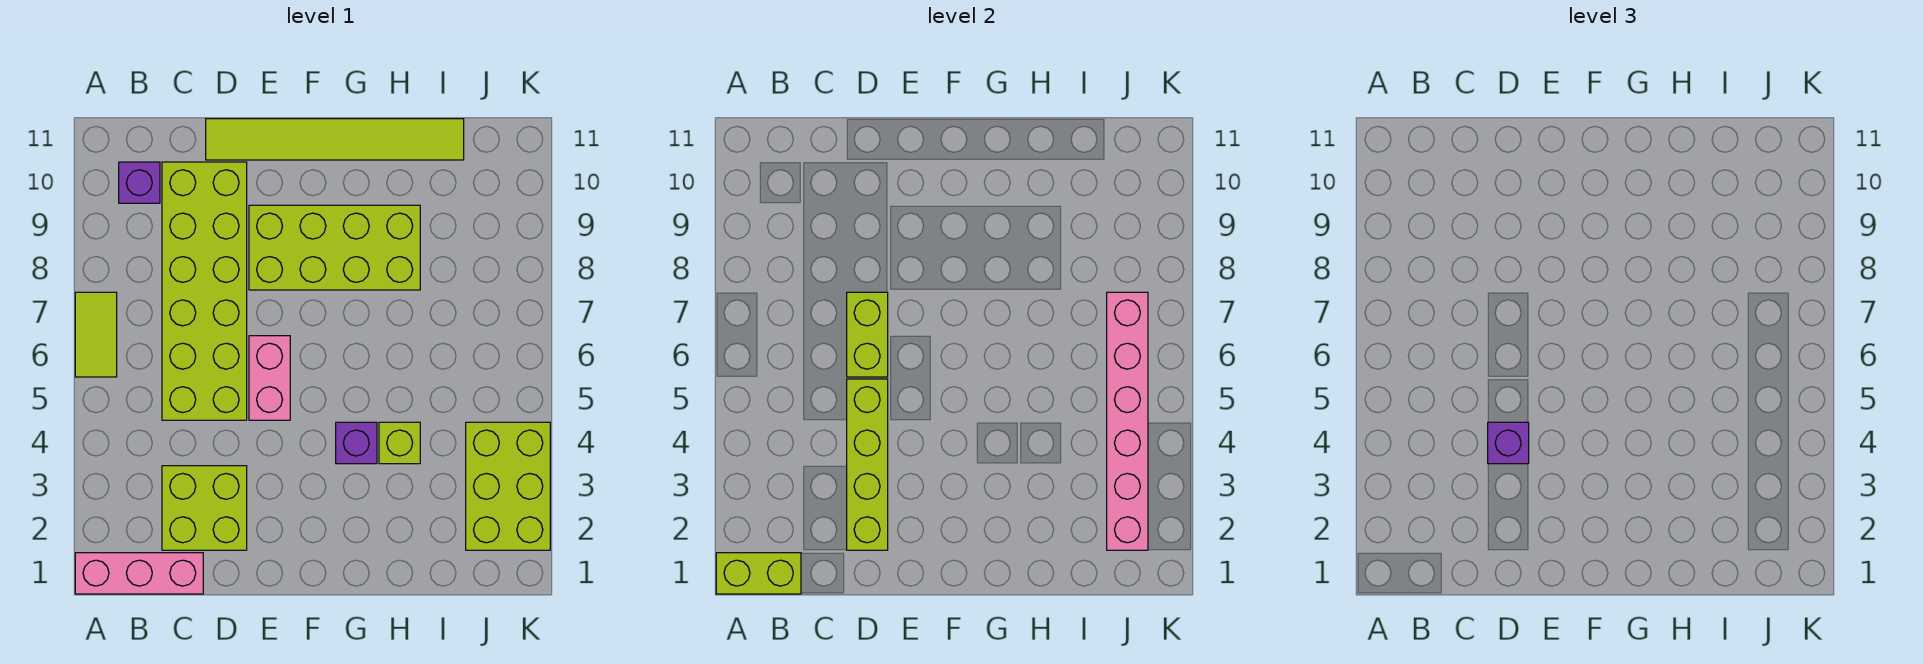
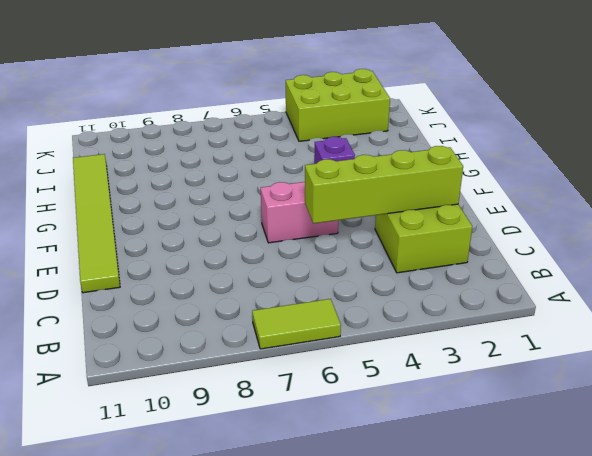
none -> pink brick A1:C1 level 1
none -> purple brick B10 level 1
none -> lime brick C5:D10 level 1

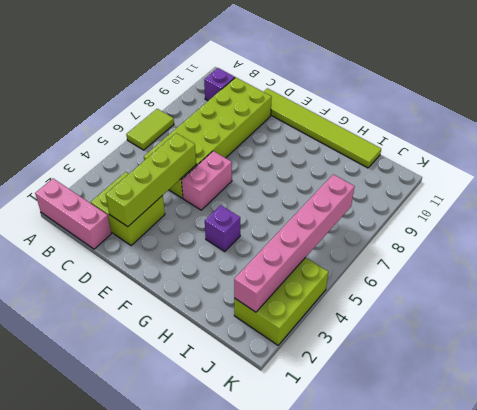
none -> lime brick E8:H9 level 1
none -> lime brick H4 level 1
none -> lime brick A1:B1 level 2

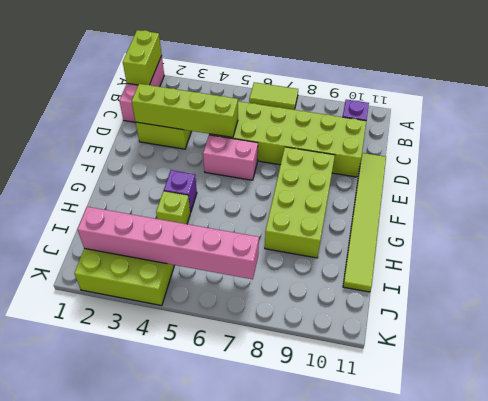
none -> lime brick D6:D7 level 2
none -> purple brick D4 level 3

